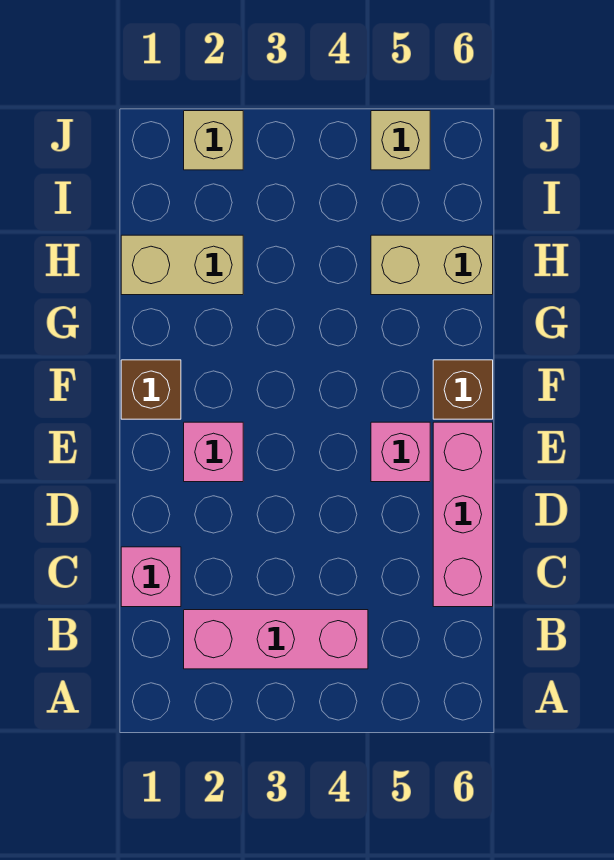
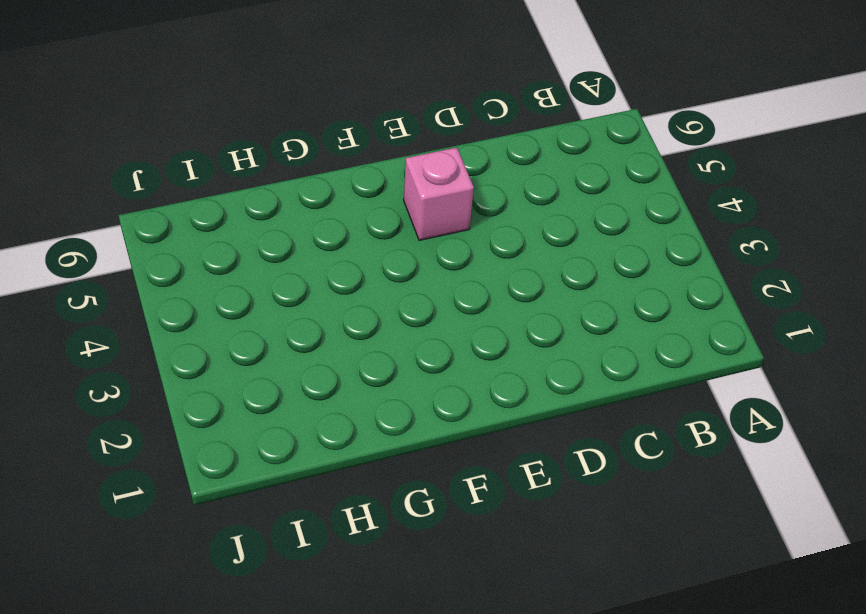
none -> pink brick B2:B4 level 1
none -> pink brick C1 level 1

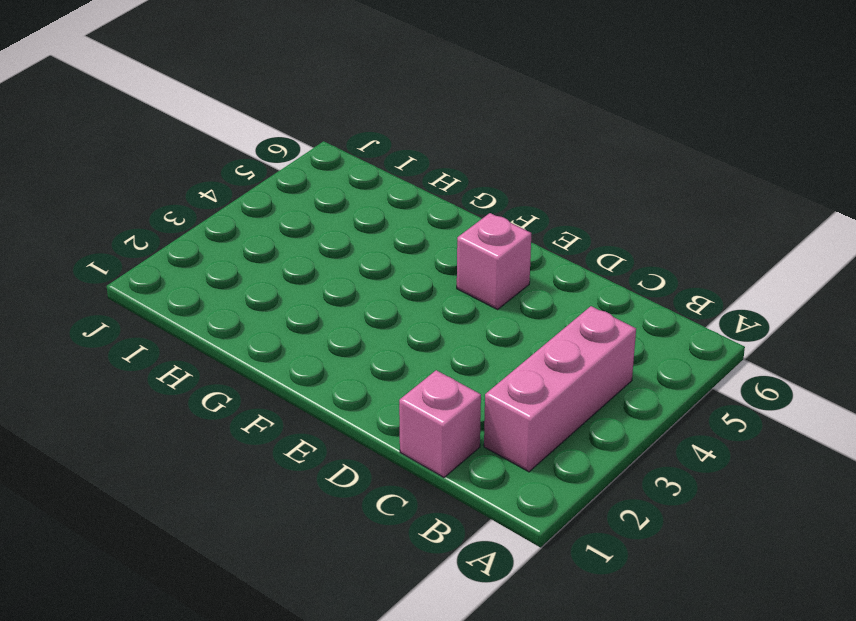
none -> pink brick C6:E6 level 1
none -> pink brick E2 level 1

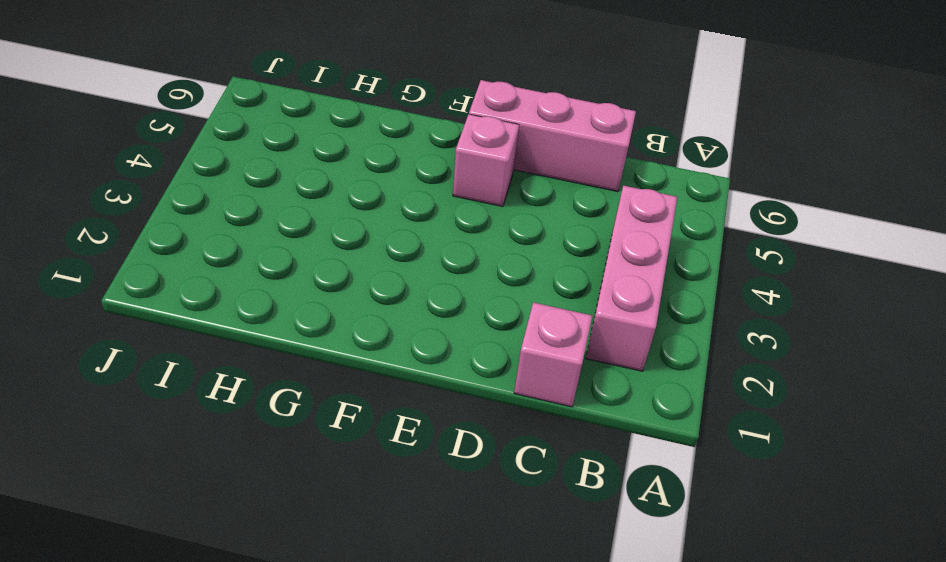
none -> pink brick E2 level 1
none -> brown brick F1 level 1

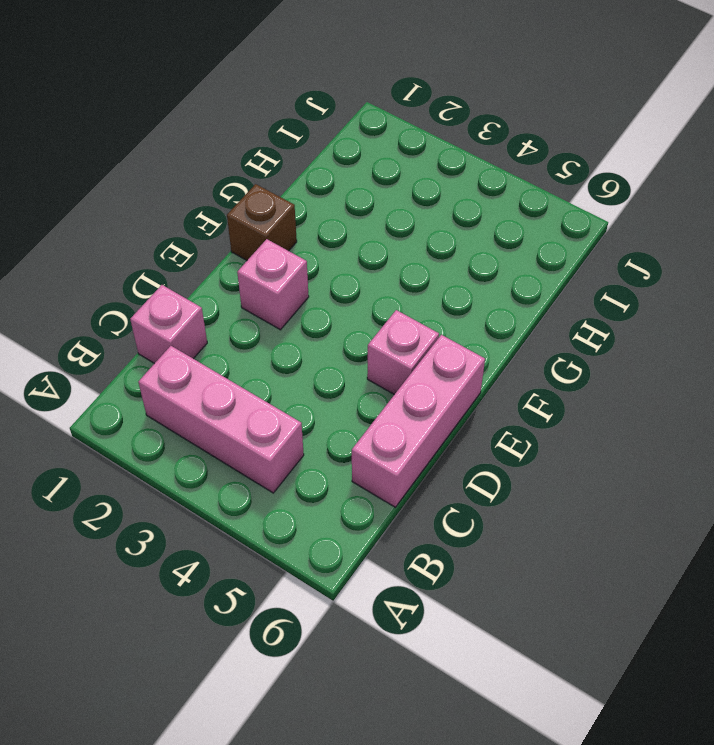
none -> brown brick F6 level 1
none -> tan brick H1:H2 level 1

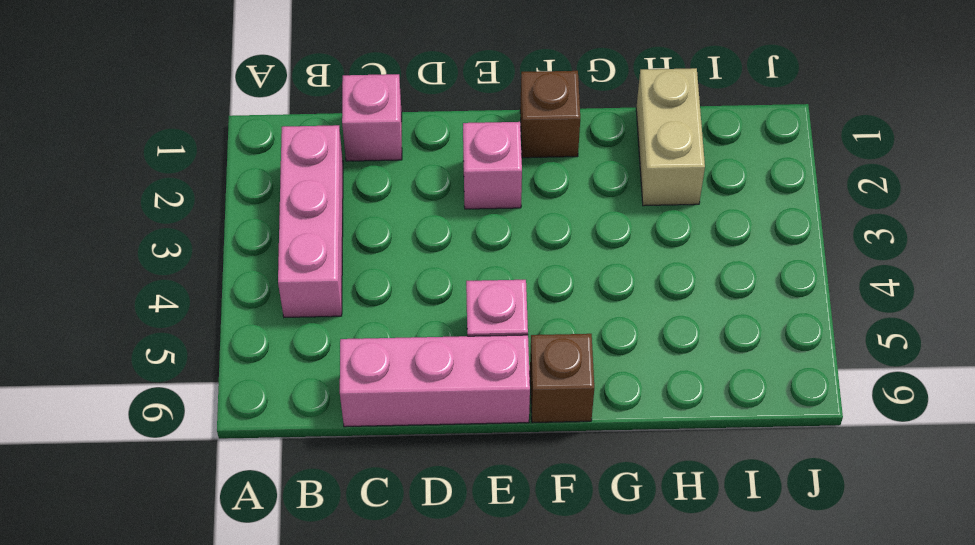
none -> tan brick H5:H6 level 1
none -> tan brick J2 level 1

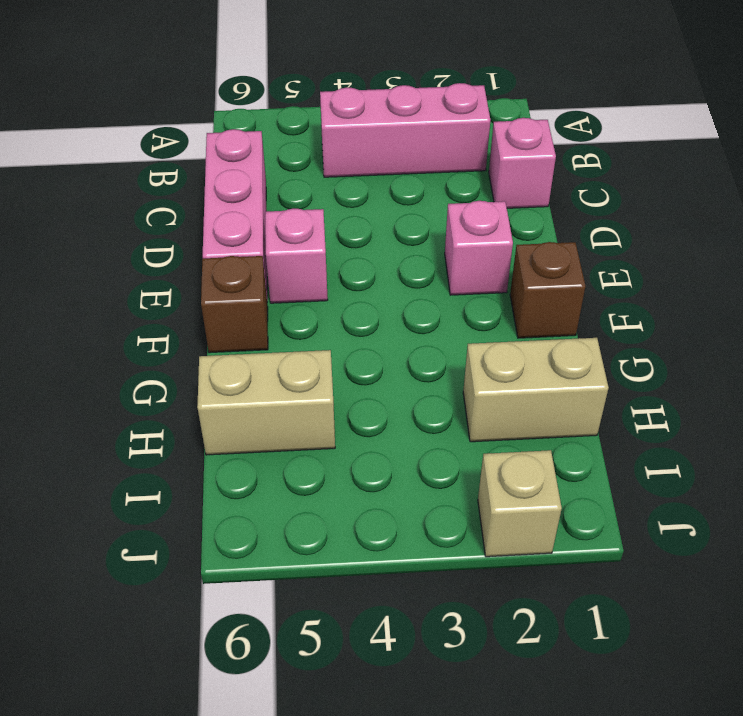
none -> tan brick J5 level 1

